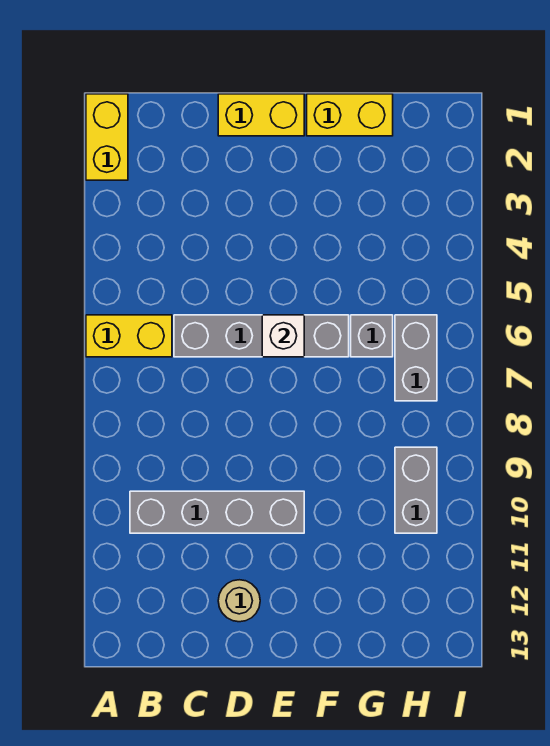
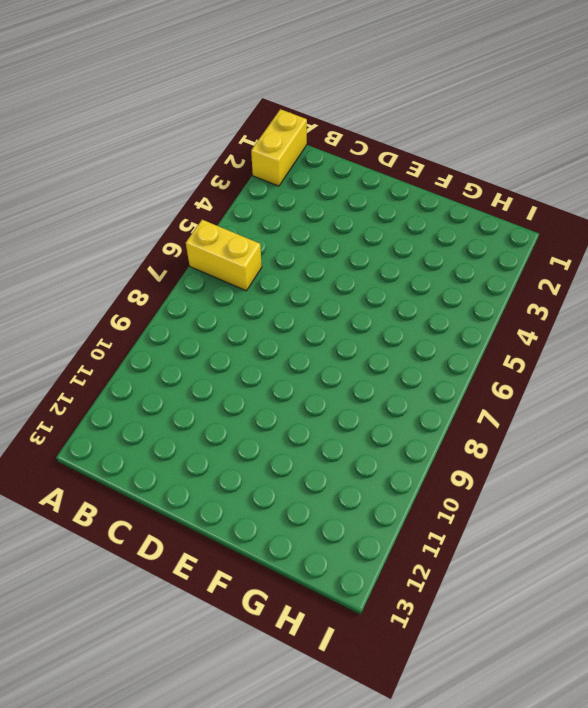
none -> grey brick B10:E10 level 1
none -> grey brick C6:F6 level 1

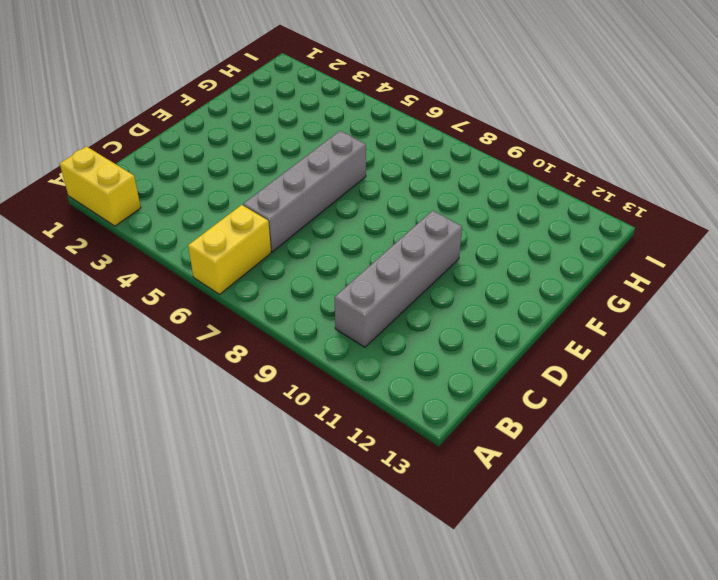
none -> yellow brick D1:E1 level 1
none -> tan round brick D12 level 1

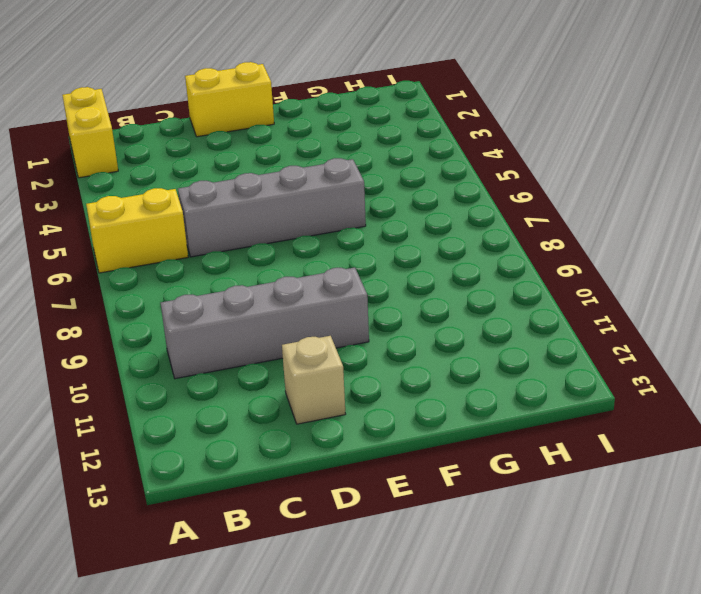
tan brick D12 level 1 -> tan round brick D12 level 1
none -> yellow brick F1:G1 level 1
none -> grey brick G6 level 1

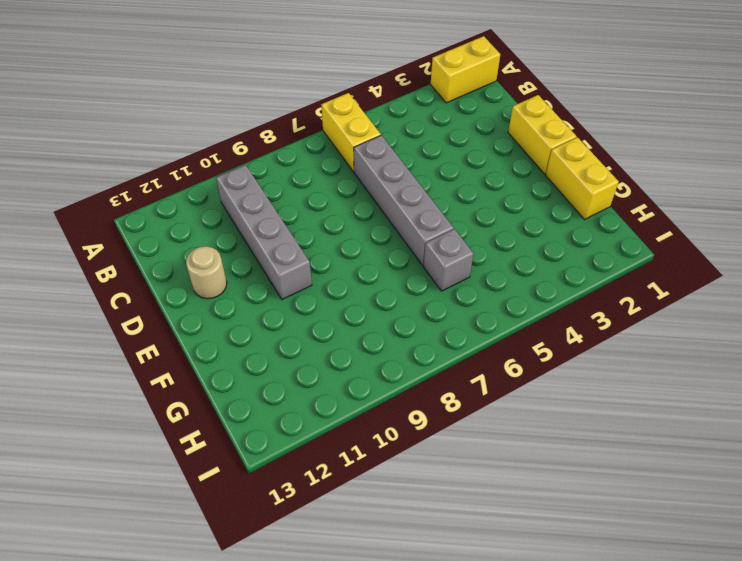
none -> grey brick H6:H7 level 1
none -> grey brick H9:H10 level 1

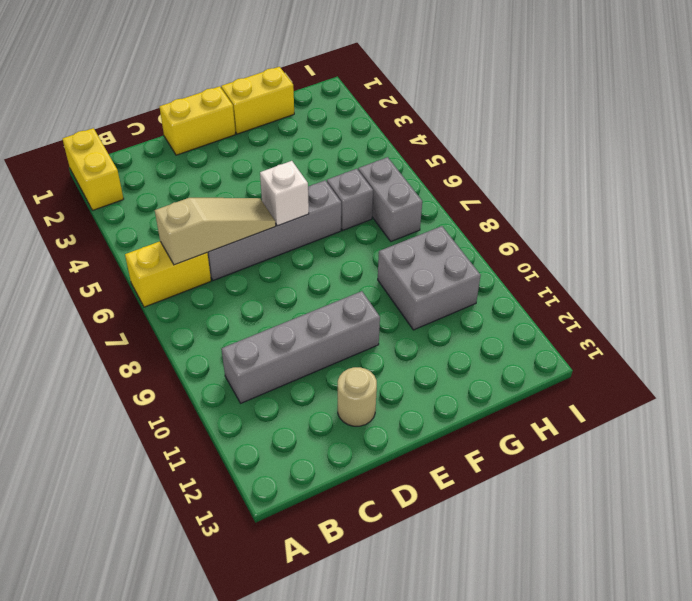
tan slope B6:D6 level 2 top B -> none
grey brick G9:H10 level 1 -> grey brick H9:H10 level 1

